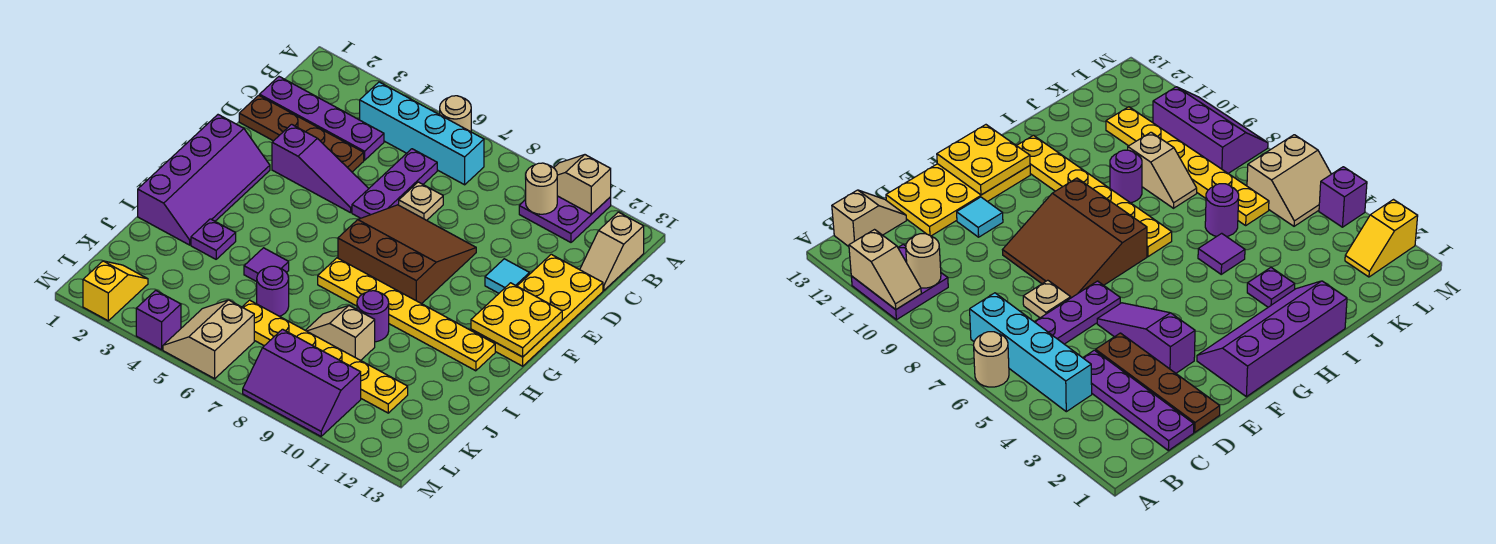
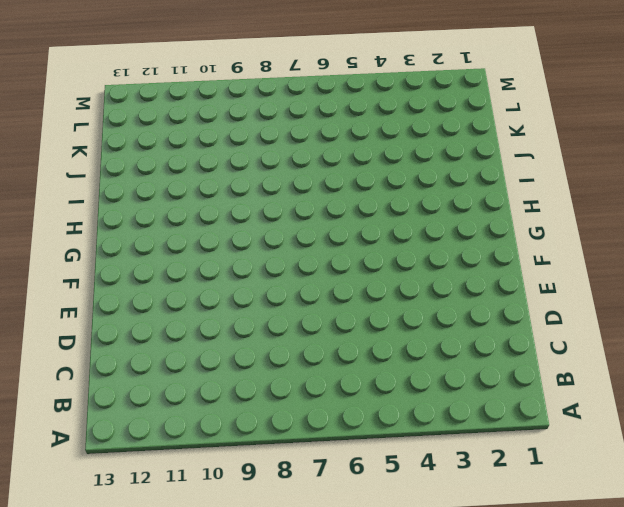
none -> tan round brick A6 level 1
none -> purple plate A10:B11 level 1
none -> cyan brick B4:B7 level 1

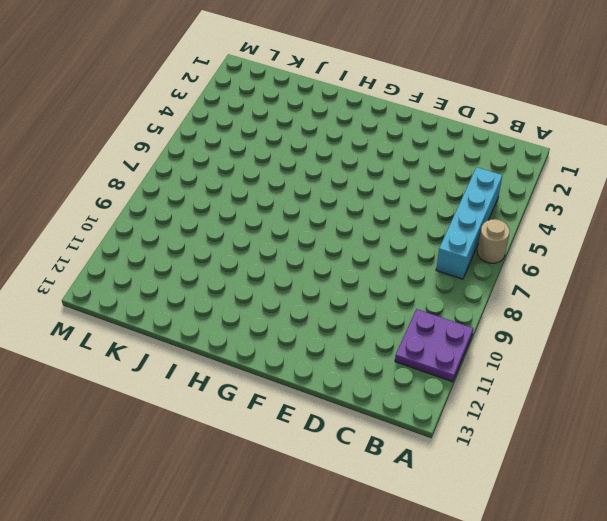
none -> tan slope B13:C13 level 1 top B
none -> purple plate C1:C4 level 1
none -> purple plate C6:E6 level 1

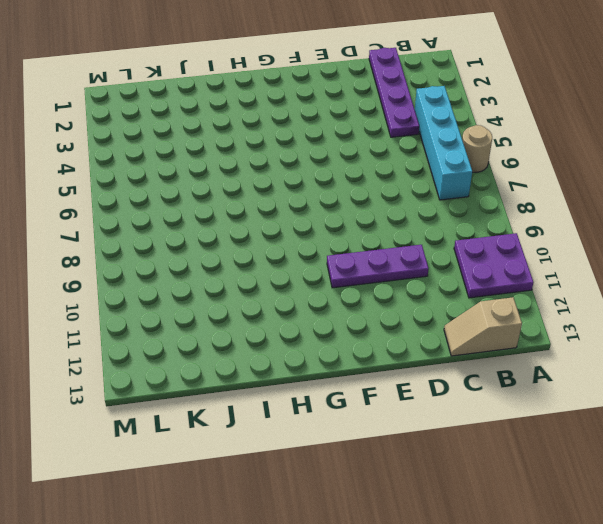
purple plate D10:F10 level 1 -> purple plate C6:E6 level 1
none -> brown plate D1:D4 level 1
none -> tan plate D7 level 1
none -> yellow plate D12:G13 level 1

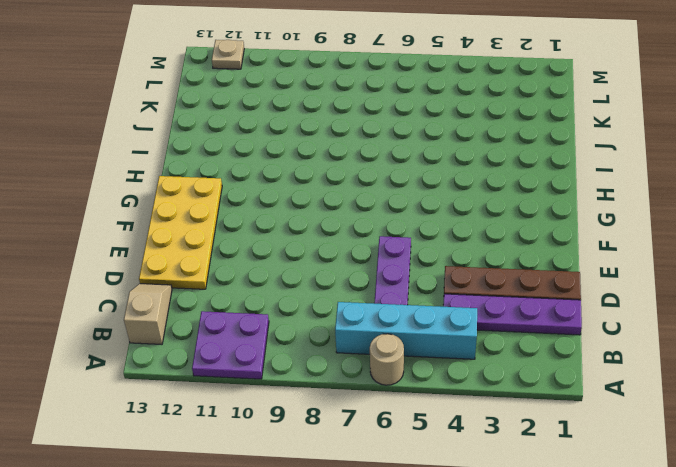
tan plate M12 level 1 -> tan plate D7 level 1
none -> purple slope E3:E5 level 1 top 3
none -> brown slope E7:G9 level 1 top G
none -> cyan tile E11 level 1

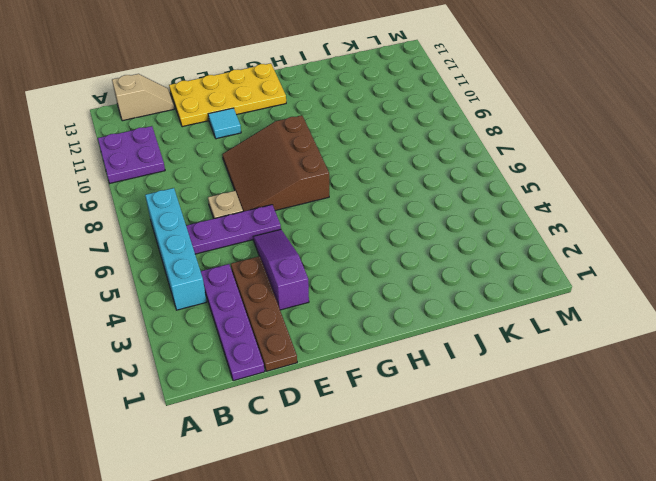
none -> tan round brick A6 level 1
none -> purple slope F1:I2 level 1 top 1
none -> yellow plate H7:H12 level 1

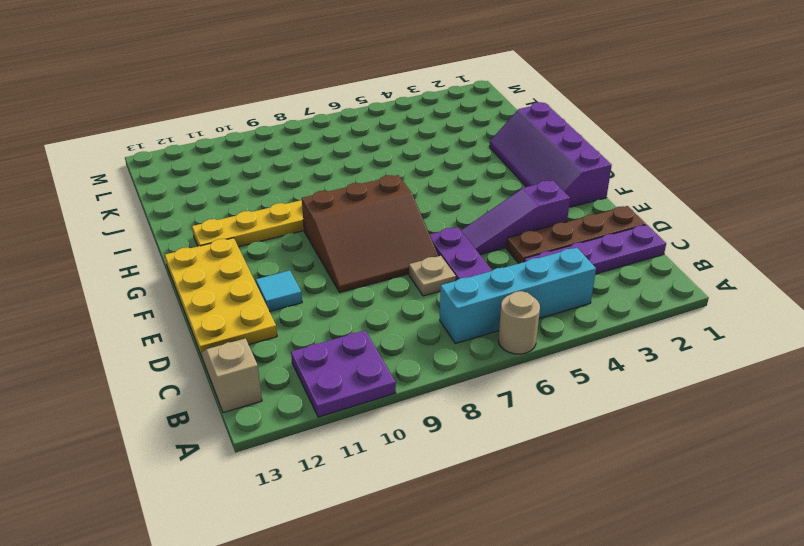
none -> purple plate I3 level 1
none -> purple tile I5 level 1
none -> purple round brick I9 level 1

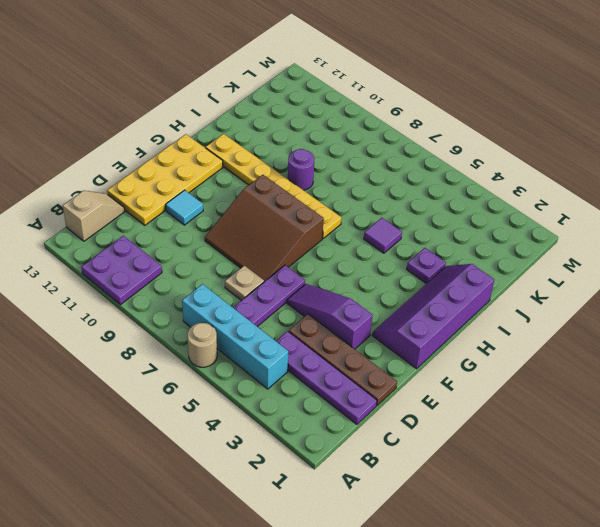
none -> purple round brick J6 level 1
none -> tan slope J8:J9 level 1 top 9
none -> yellow plate K6:K11 level 1

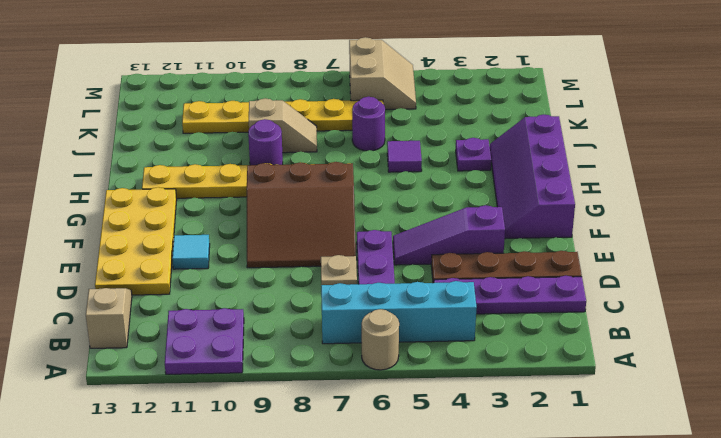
none -> yellow slope L2:M2 level 1 top M
none -> purple slope L8:M10 level 1 top L
none -> purple brick M4 level 1

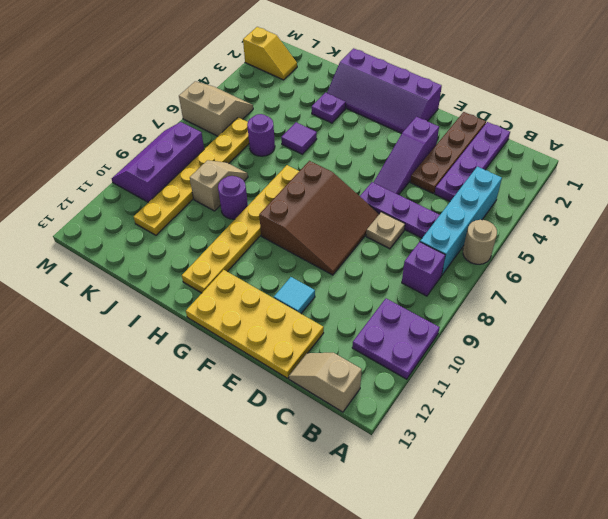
purple brick B8 level 1 -> purple brick M4 level 1
none -> tan slope A10:A11 level 2 top 11
none -> tan round brick B10 level 2
none -> yellow plate F12:G13 level 2

